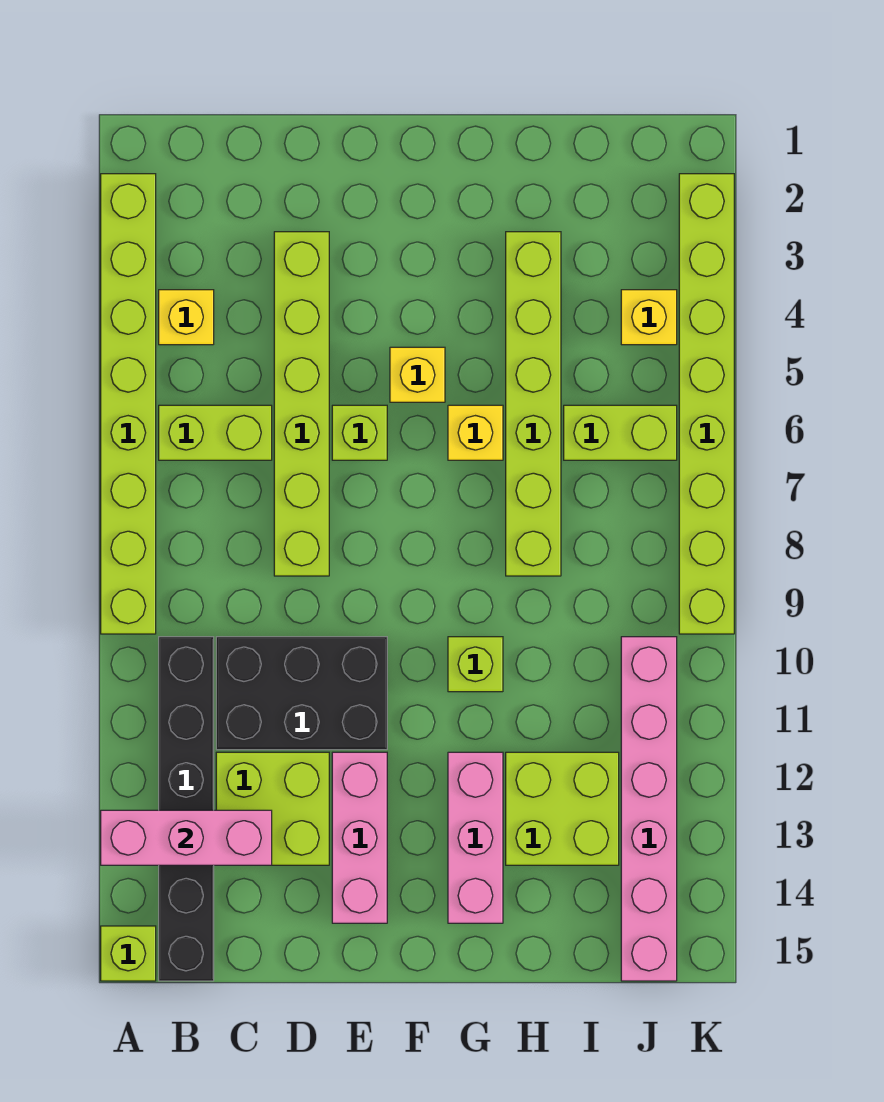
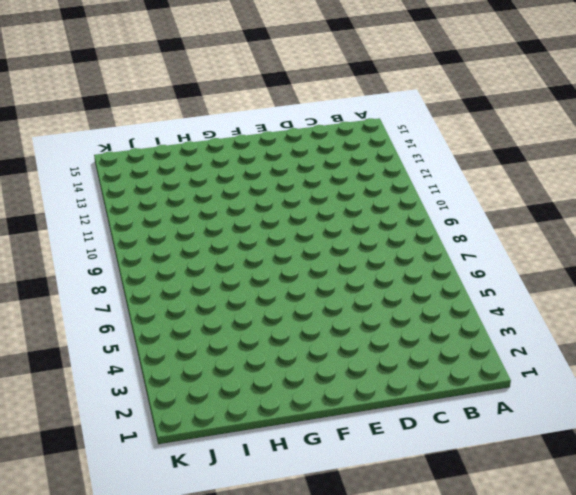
none -> lime brick A2:A9 level 1
none -> lime brick A15 level 1
none -> yellow brick B4 level 1

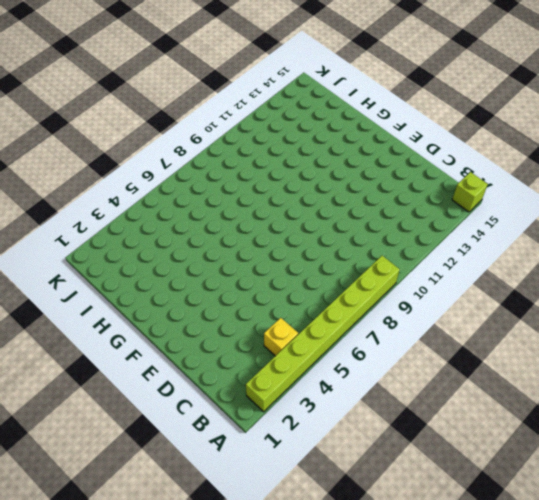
none -> lime brick B6:C6 level 1
none -> black brick B10:B15 level 1
none -> black brick C10:E11 level 1

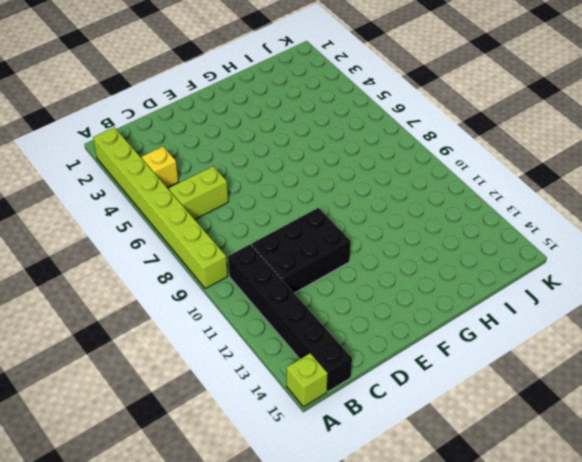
none -> lime brick C12:D13 level 1
none -> lime brick D3:D8 level 1
none -> lime brick E6 level 1

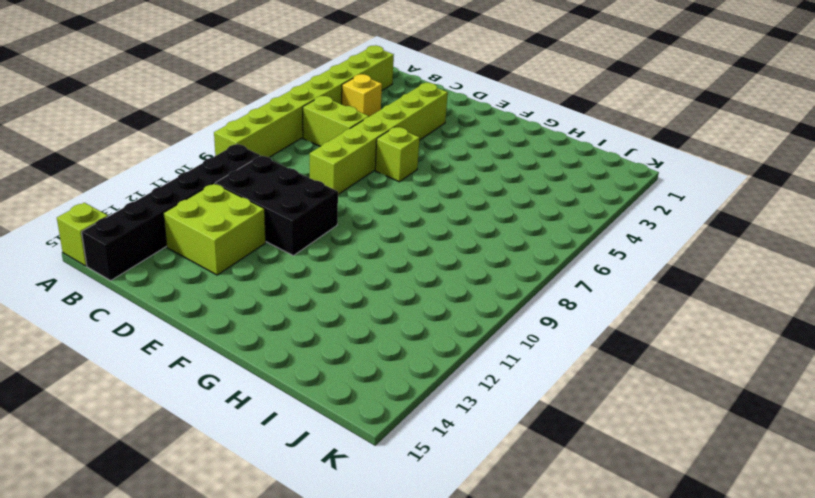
none -> pink brick E12:E14 level 1
none -> yellow brick F5 level 1
none -> yellow brick G6 level 1

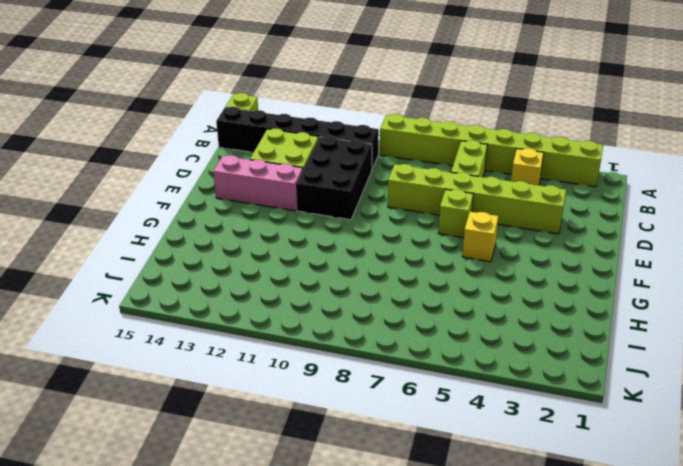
none -> yellow brick G6 level 1
none -> lime brick G10 level 1
none -> pink brick G12:G14 level 1

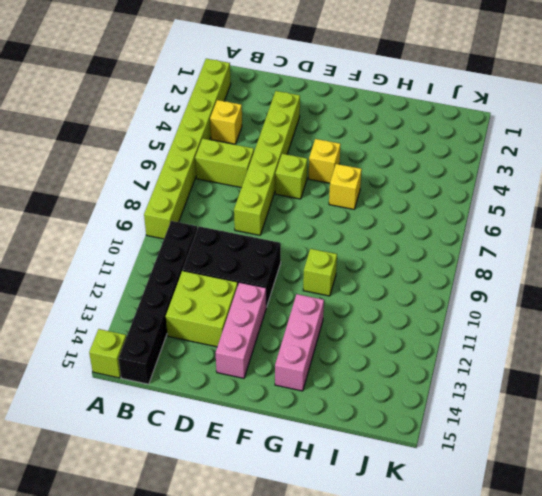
none -> lime brick H3:H8 level 1
none -> lime brick H12:I13 level 1
none -> lime brick I6:J6 level 1

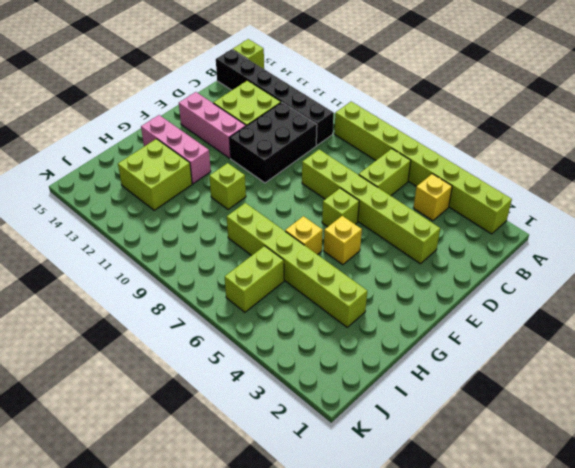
none -> yellow brick J4 level 1
none -> pink brick J10:J15 level 1
none -> lime brick K2:K9 level 1

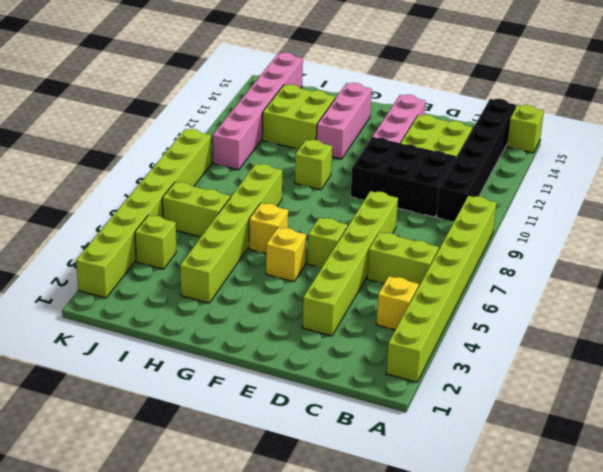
lime brick J4 level 1 -> yellow brick J4 level 1
none -> pink brick A13:C13 level 2

